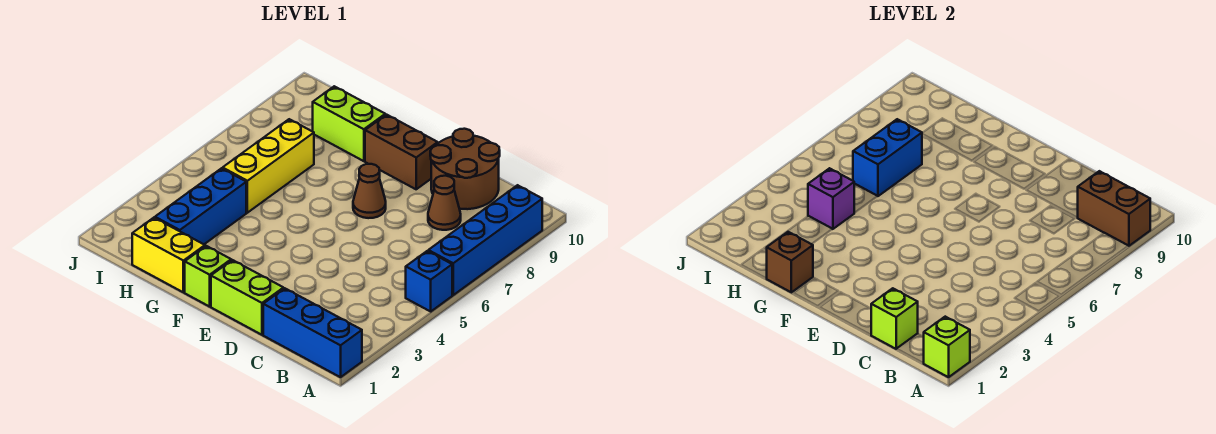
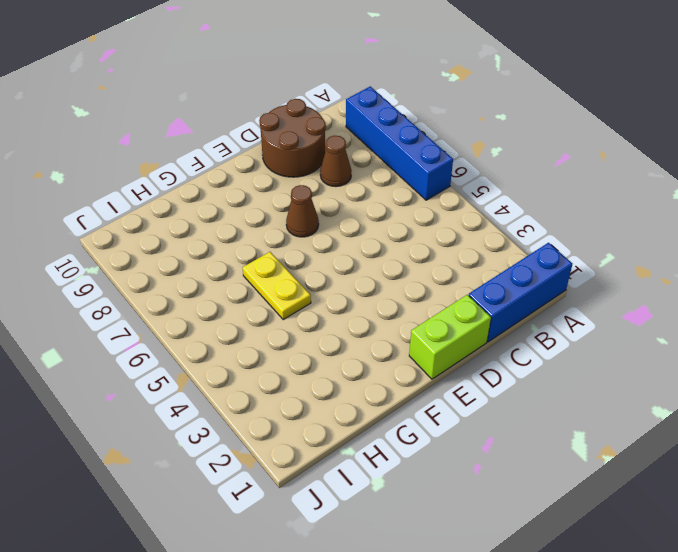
yellow plate G5:G6 level 1 -> none
none -> blue brick A5 level 1
none -> brown brick E9:F9 level 1
none -> lime brick F1 level 1

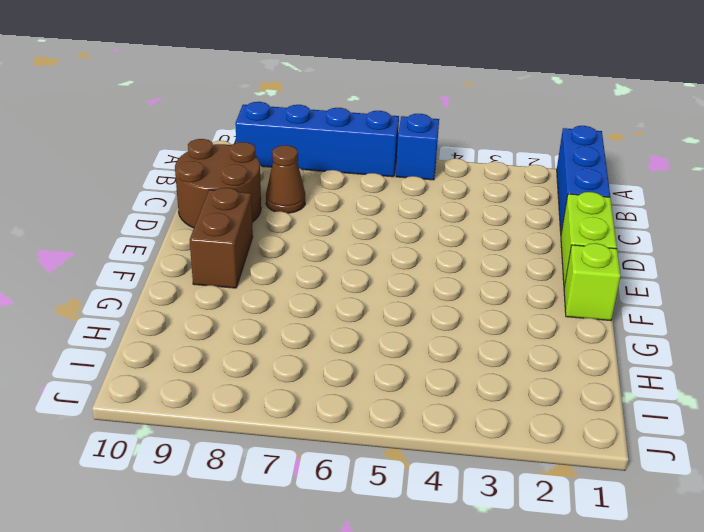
none -> brown cone E7 level 1
none -> yellow brick G1:H1 level 1
none -> lime brick G9:H9 level 1

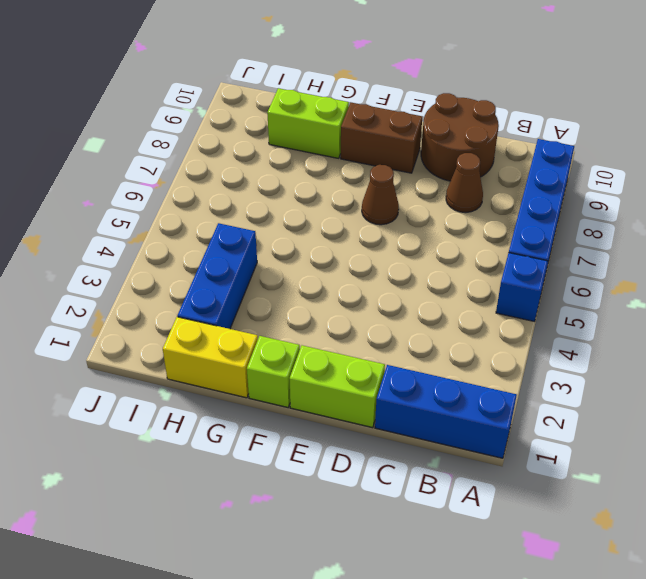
none -> yellow brick H5:H7 level 1
none -> lime brick A1 level 2
none -> brown brick A9:B9 level 2

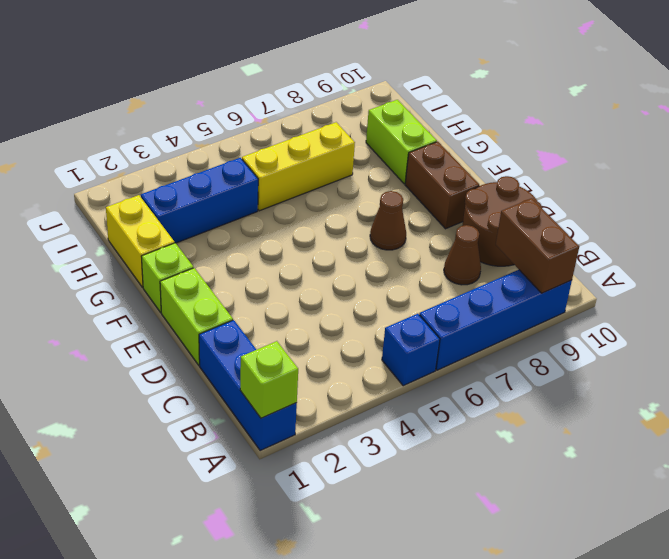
none -> lime brick C1 level 2
none -> brown brick G1 level 2
none -> purple brick H4 level 2

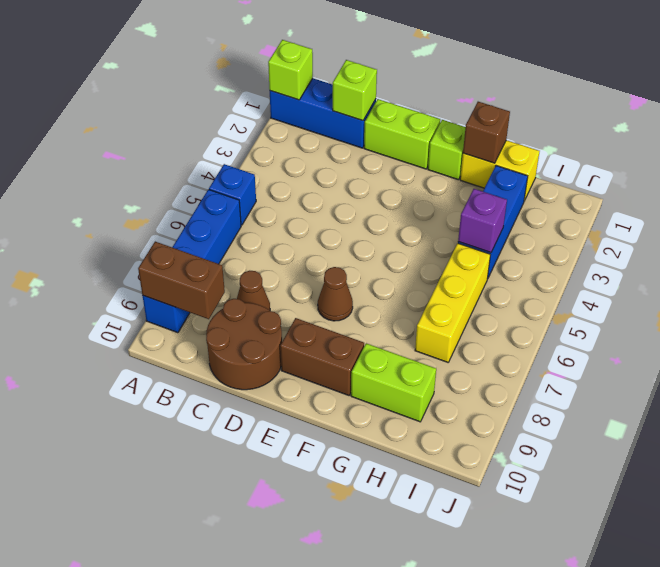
none -> blue brick H6:H7 level 2

